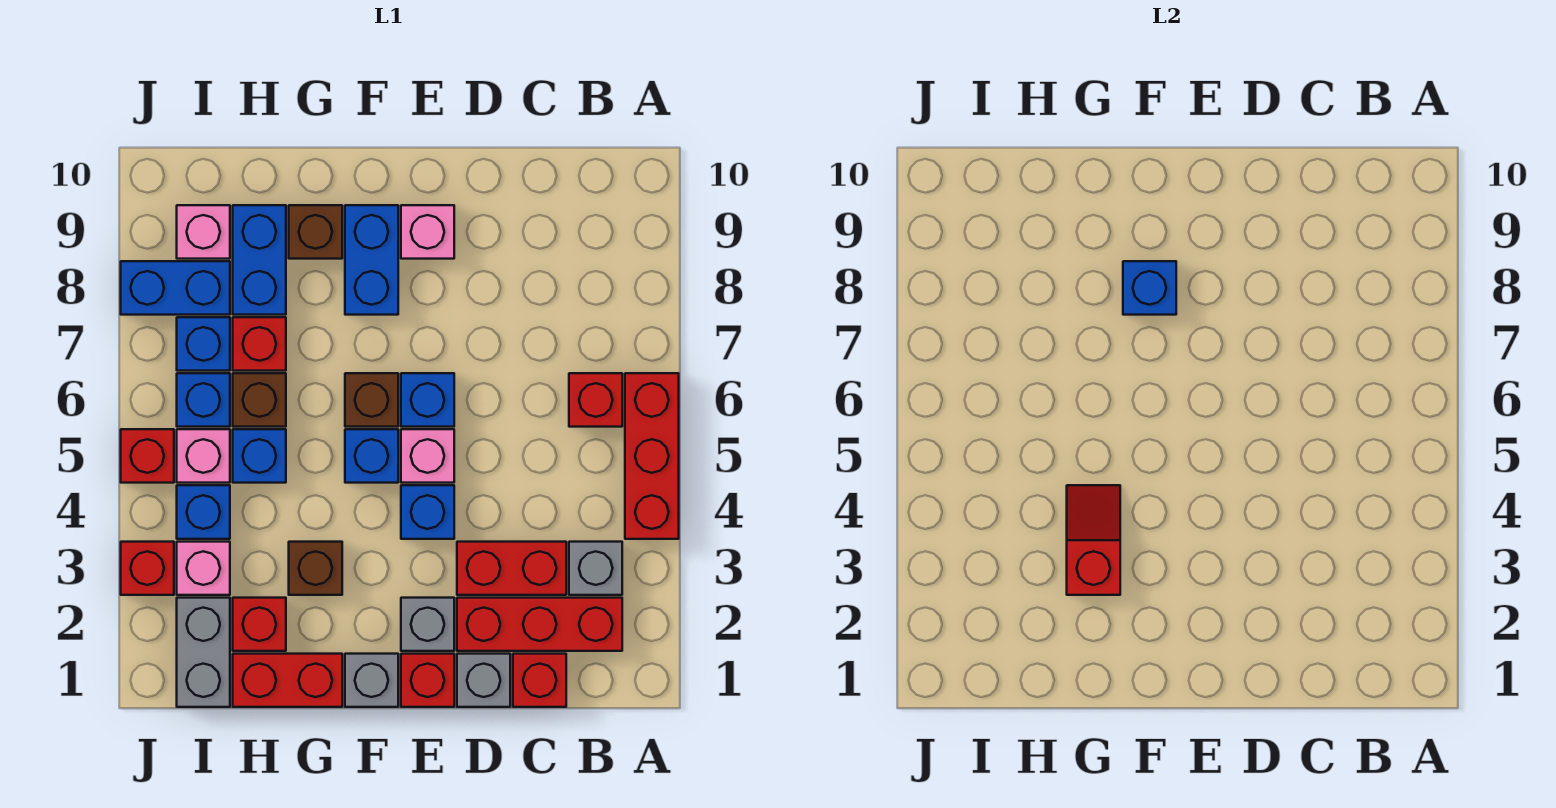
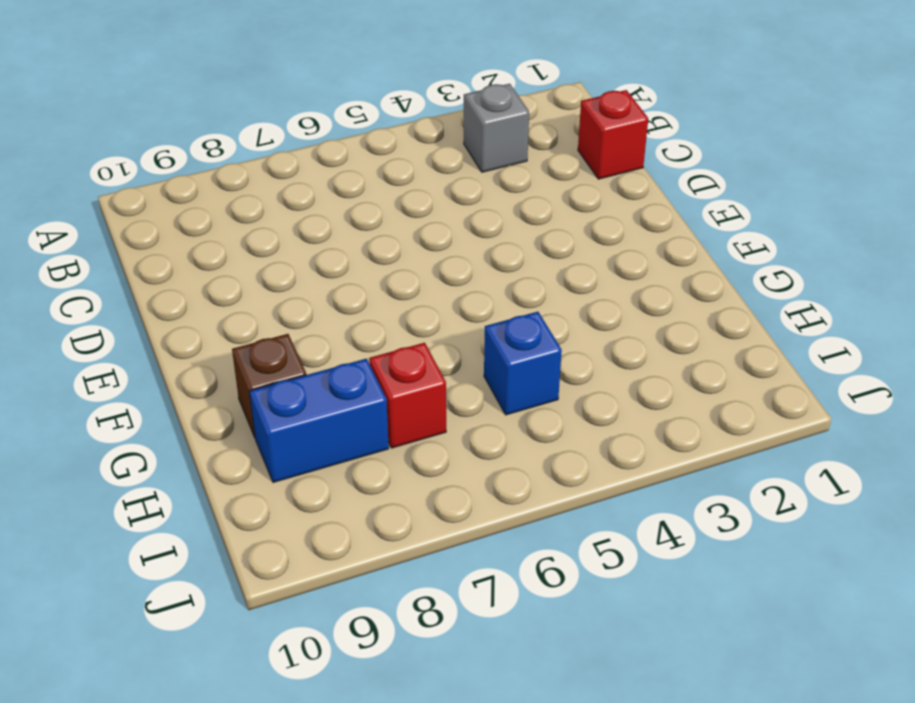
none -> red brick A4:A6 level 1
none -> red brick B2:D2 level 1
none -> red brick B6 level 1
none -> red brick C3:D3 level 1

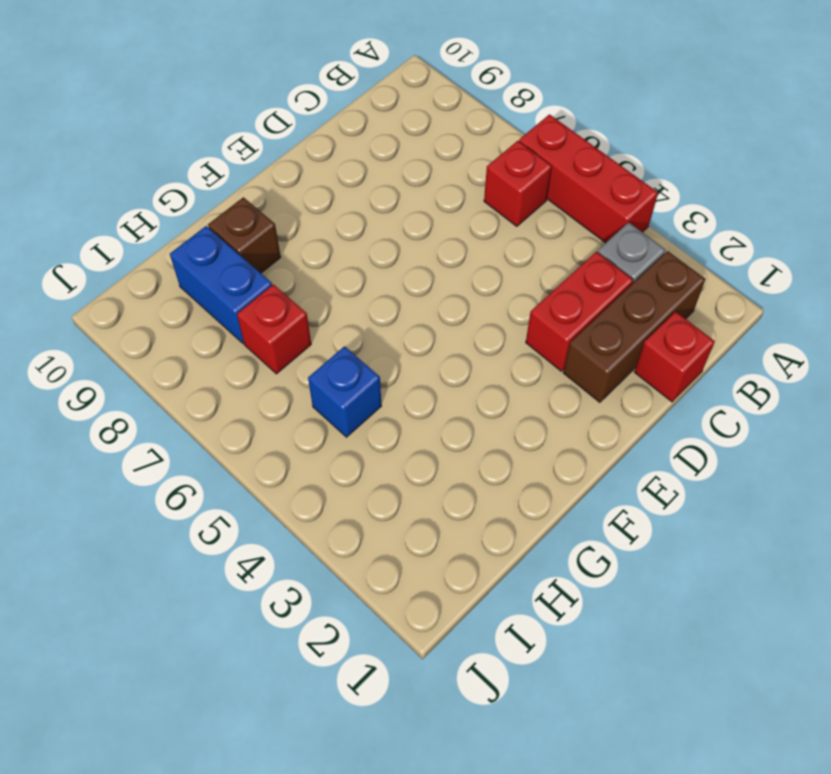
brown brick B2:D2 level 1 -> red brick B2:D2 level 1
none -> grey brick D1 level 1
none -> red brick E1 level 1
none -> grey brick E2 level 1
none -> blue brick E4 level 1

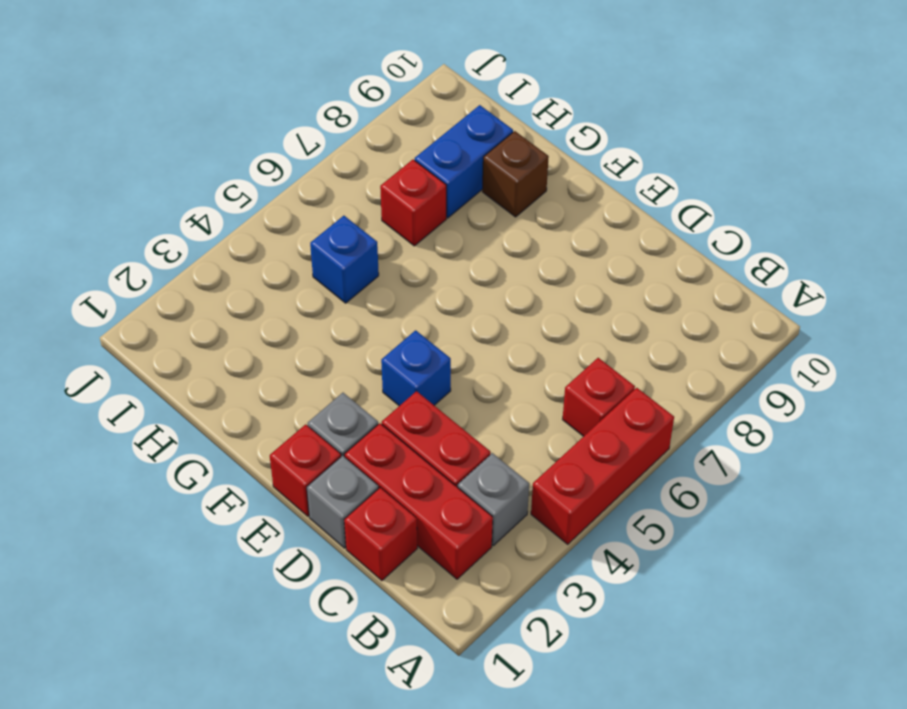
none -> pink brick E5 level 1
none -> blue brick E6 level 1
none -> pink brick E9 level 1
none -> grey brick F1 level 1

